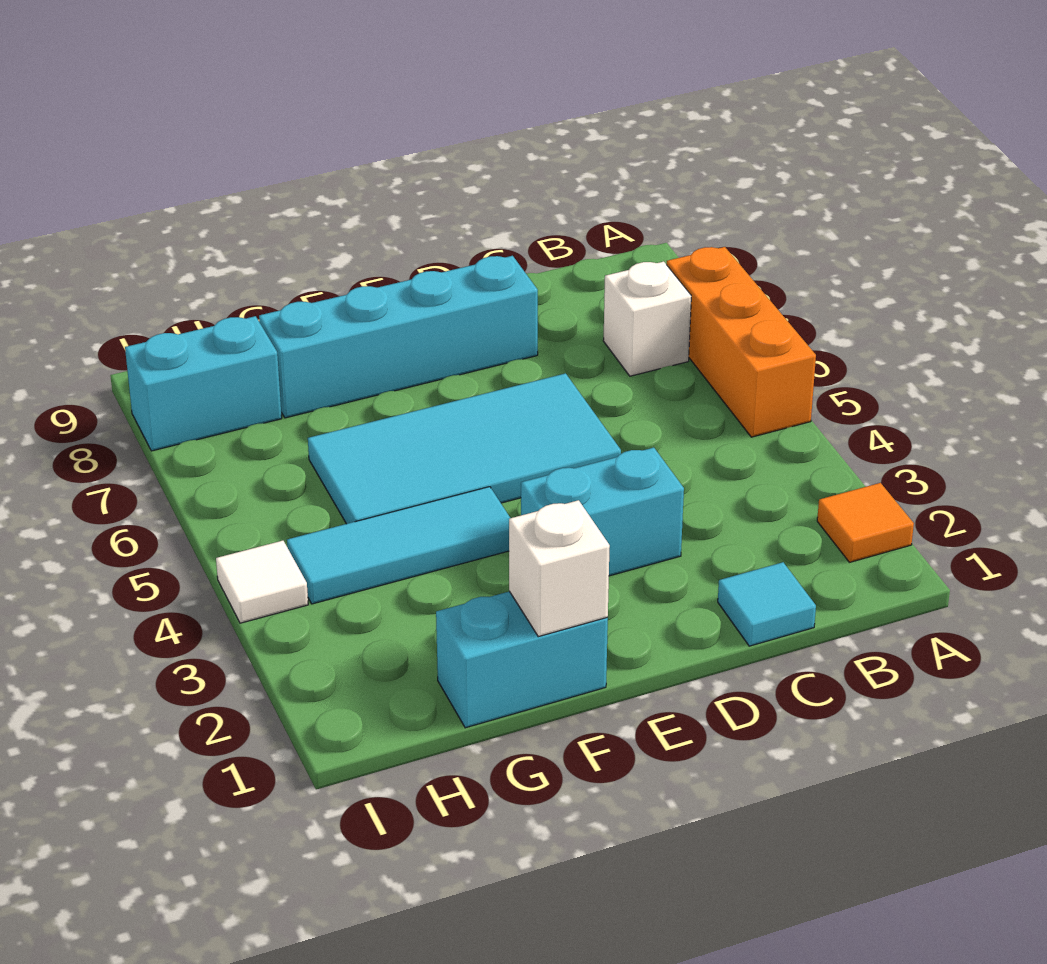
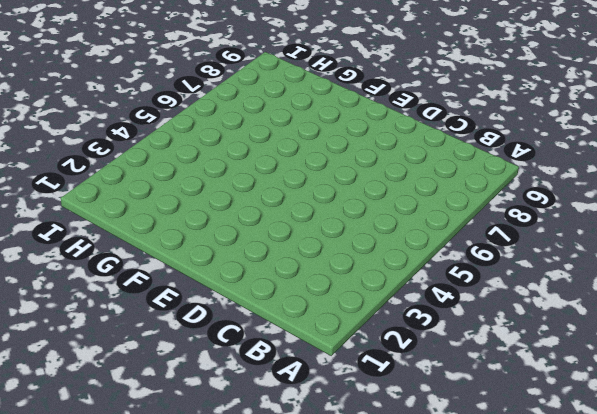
none -> orange tile A2 level 1
none -> orange brick A5:A7 level 1
none -> white brick B7 level 1

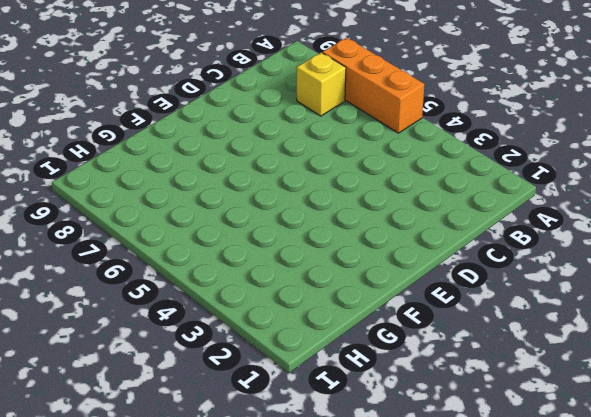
yellow brick B7 level 1 -> white brick B7 level 1
none -> orange tile A2 level 1
none -> cyan tile C1 level 1
none -> cyan brick D3:E3 level 1

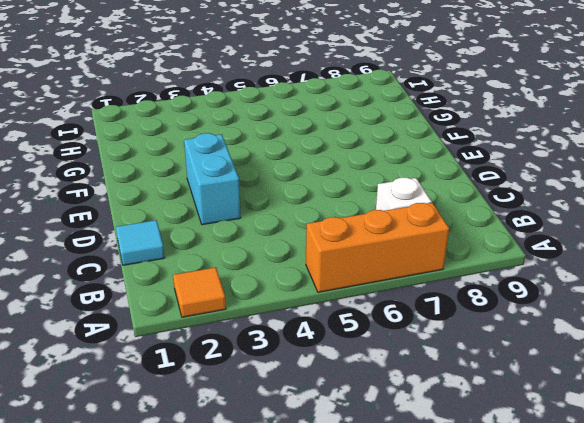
none -> cyan tile D5:G6 level 1
none -> cyan brick D8:G8 level 1
none -> cyan brick F1:G1 level 1

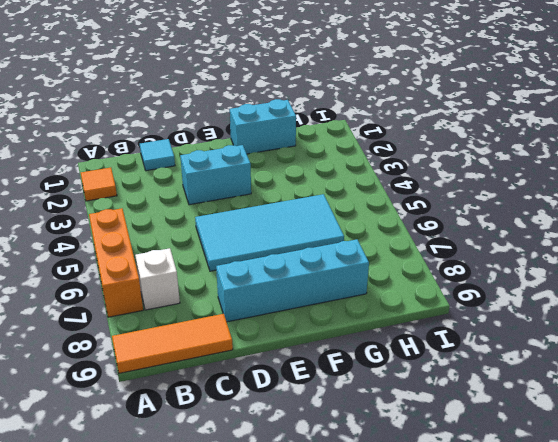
orange tile A9:C9 level 1 -> none
none -> cyan tile F4:H4 level 1
none -> cyan brick H8:I8 level 1
none -> white tile I4 level 1

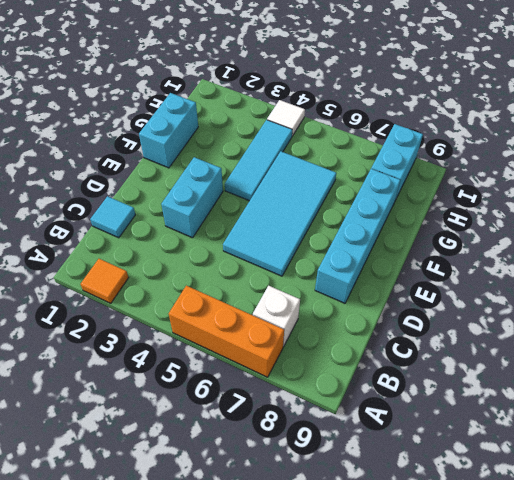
none -> white brick F1 level 2

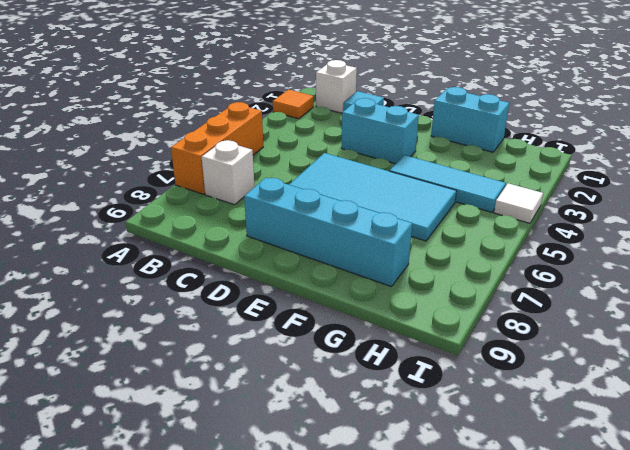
white brick B1 level 1 -> white brick F1 level 2
none -> cyan brick H8:I8 level 1

